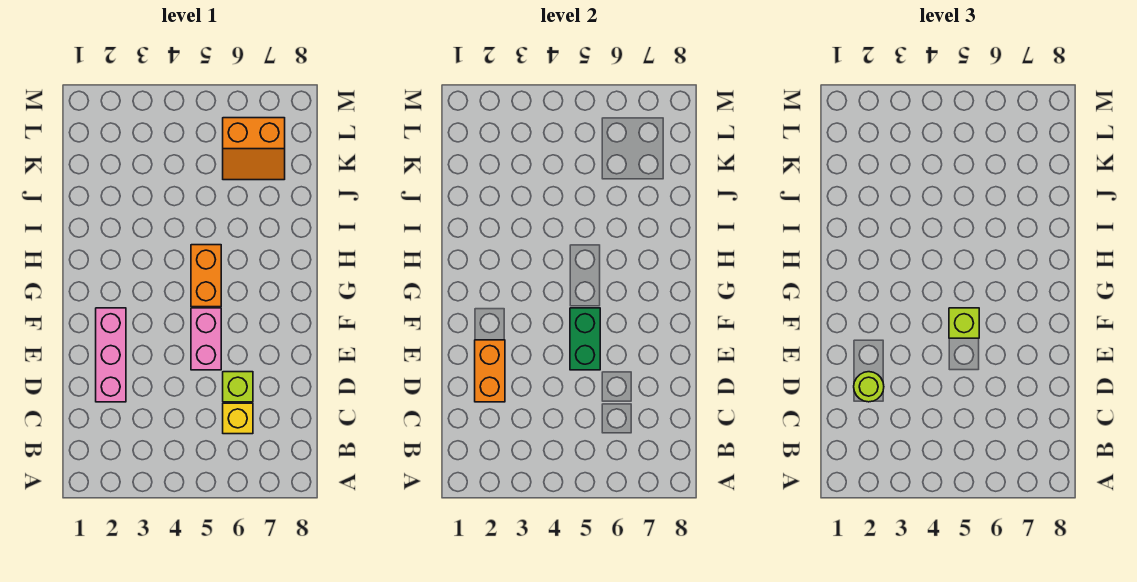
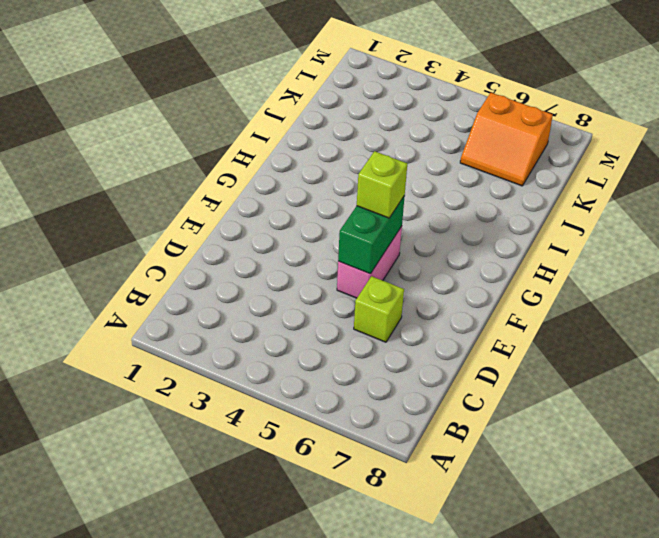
none -> yellow brick C6 level 1
none -> pink brick D2:F2 level 1

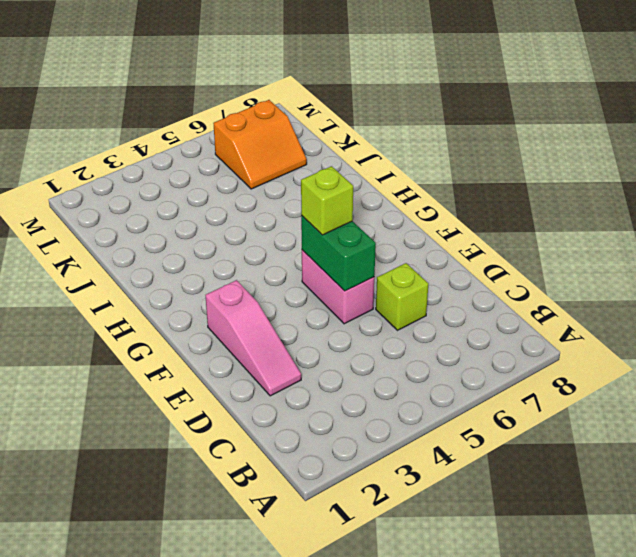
pink slope D2:F2 level 1 top F -> pink brick D2:F2 level 1
none -> yellow brick C6 level 1
none -> orange brick G5:H5 level 1

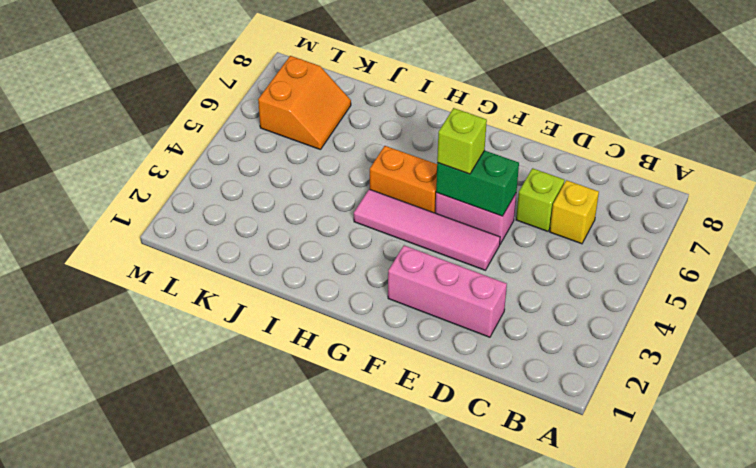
pink tile E4:H4 level 1 -> none
none -> orange brick D2:E2 level 2
none -> lime round brick D2 level 3

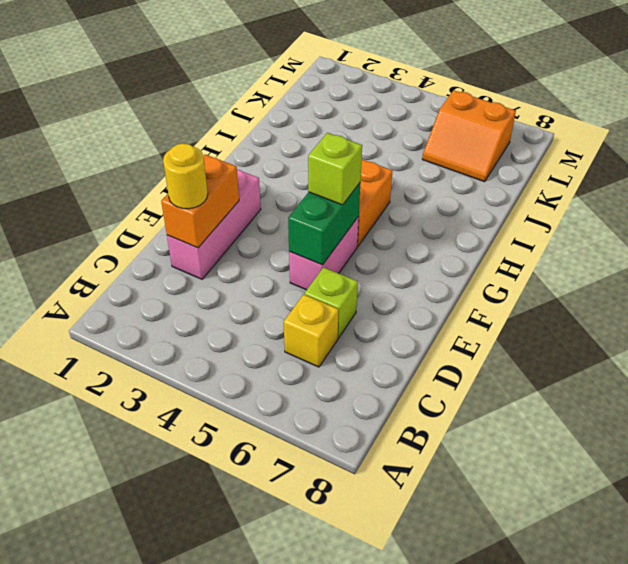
yellow round brick D2 level 3 -> lime round brick D2 level 3

